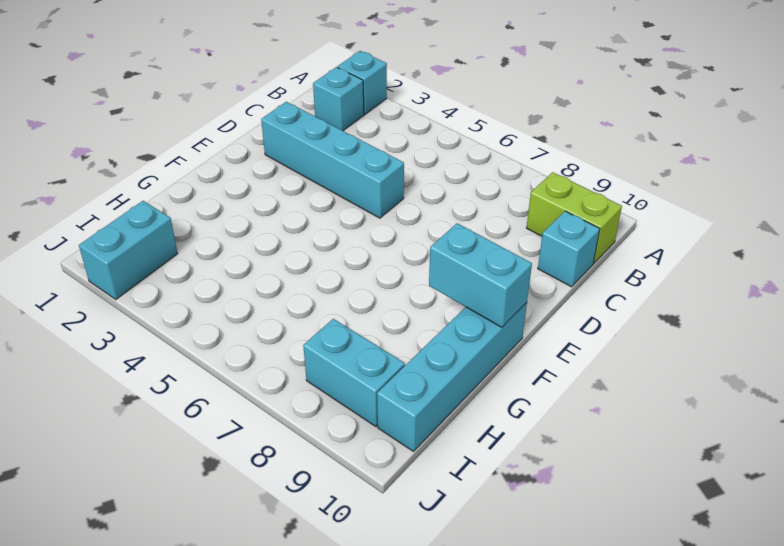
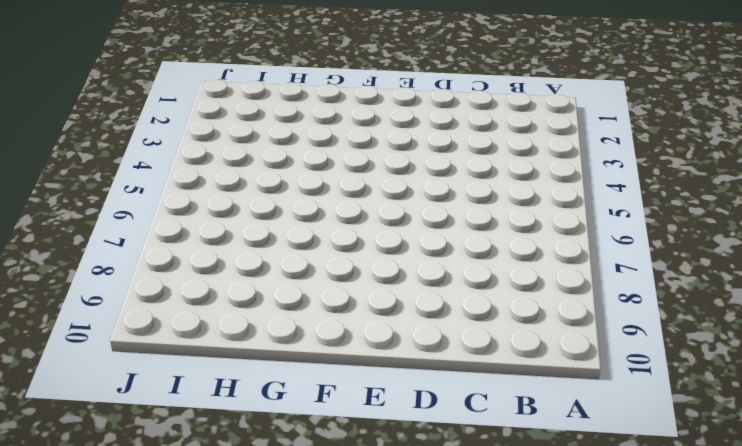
none -> cyan brick A2 level 1
none -> cyan brick B2 level 1

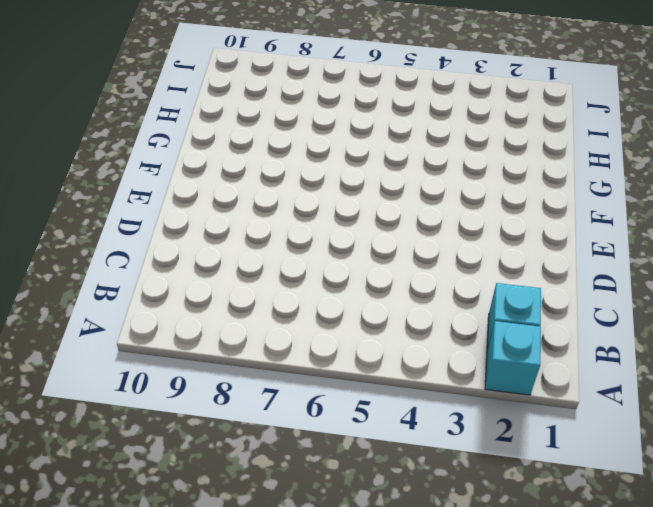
none -> lime brick B9:B10 level 1
none -> cyan brick C10 level 1

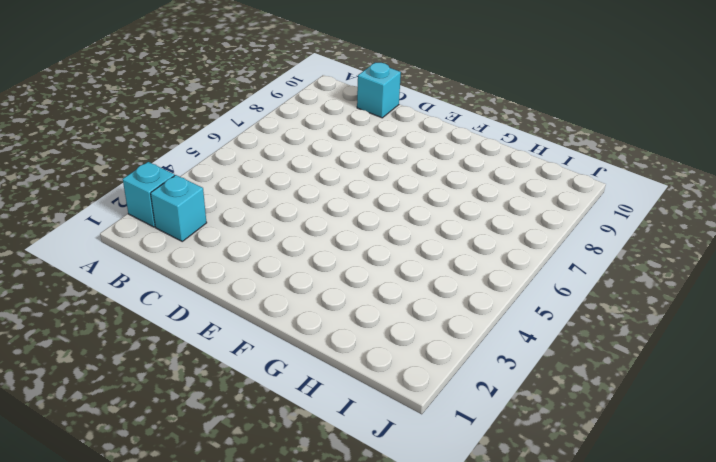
none -> lime brick B9:B10 level 1
none -> cyan brick D2:D5 level 1

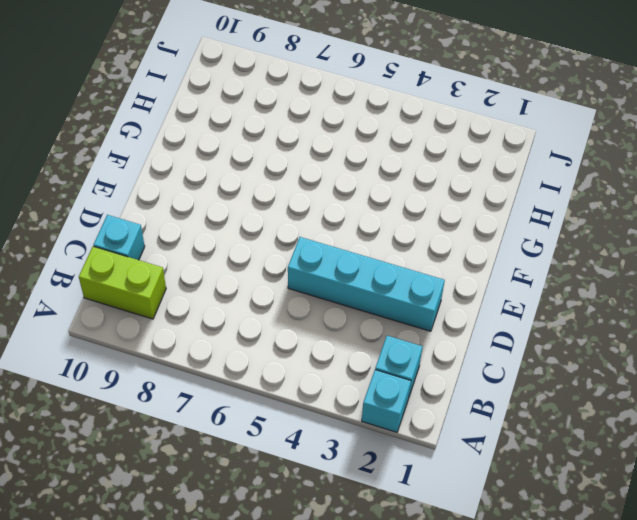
none -> cyan brick F10:I10 level 1
none -> cyan brick I2:J2 level 1

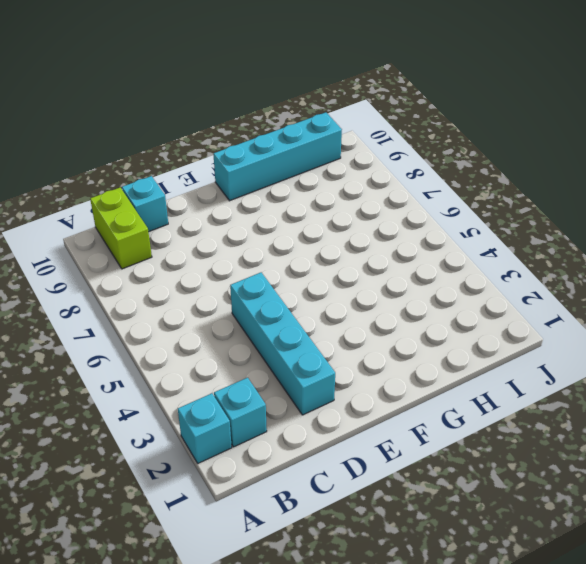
none -> cyan brick I2:J2 level 1
none -> cyan brick I8:I9 level 1

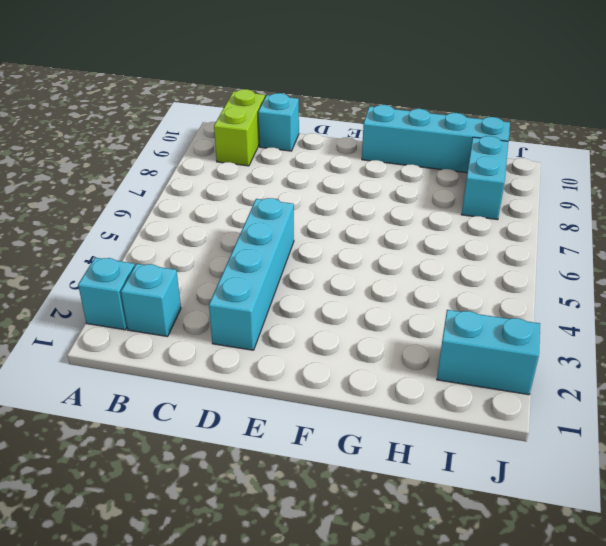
none -> cyan brick F9:F10 level 2

